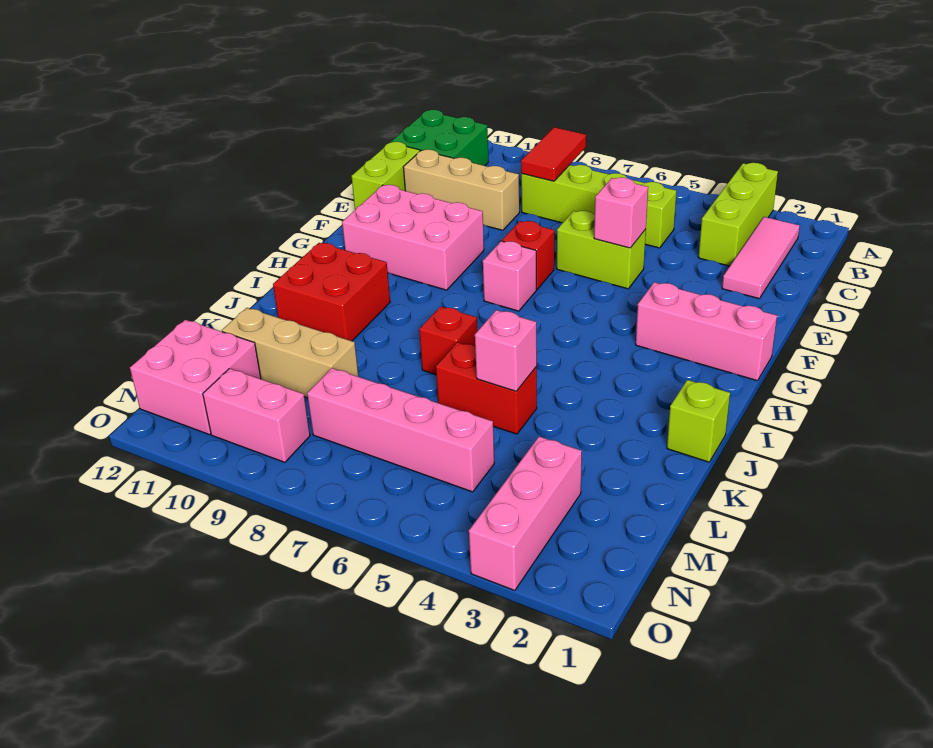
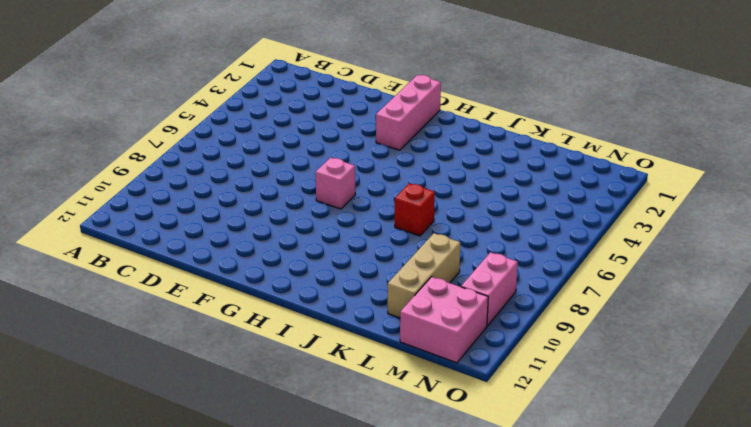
none -> lime brick A3:C3 level 1
none -> pink tile B2:D2 level 1
none -> green brick B11:C12 level 1

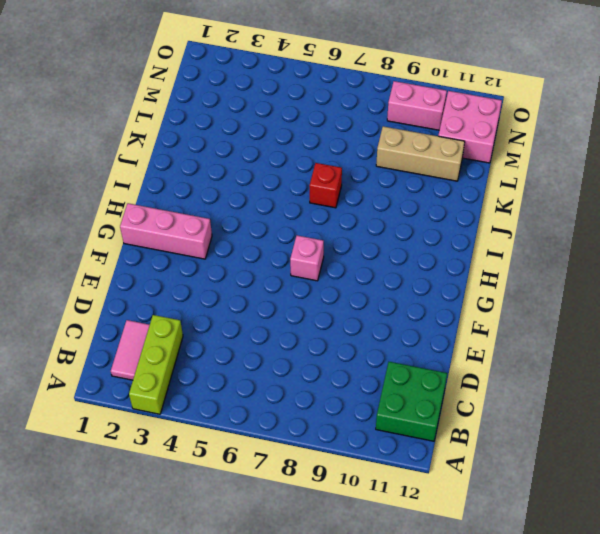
pink tile B2:C2 level 1 -> pink tile B2:D2 level 1
none -> lime brick C5:C8 level 1
none -> tan brick D9:D11 level 1
none -> lime brick D12:E12 level 1

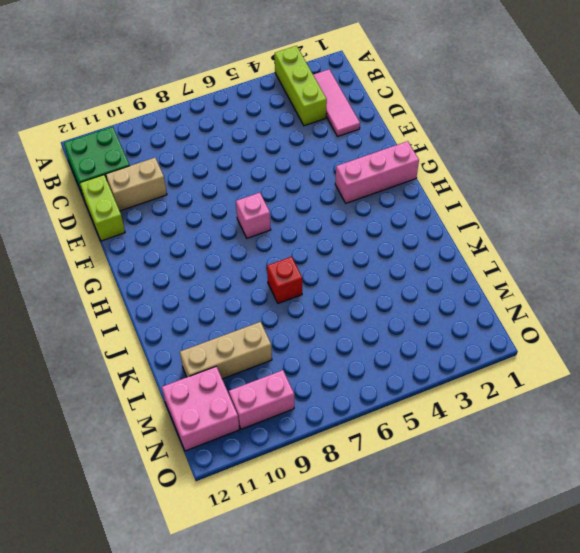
tan brick D10:D11 level 1 -> tan brick D9:D11 level 1
none -> lime brick C5:C8 level 1
none -> lime brick E5:E6 level 1
none -> red brick F7 level 1

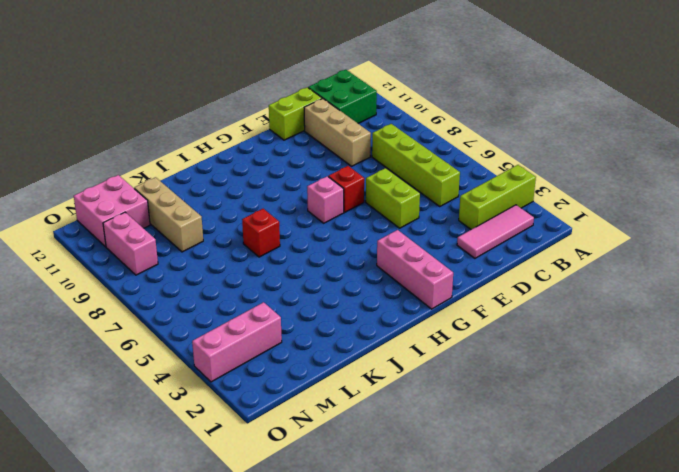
none -> pink brick F9:G11 level 1
none -> red brick I10:J11 level 1
none -> lime brick J1 level 1

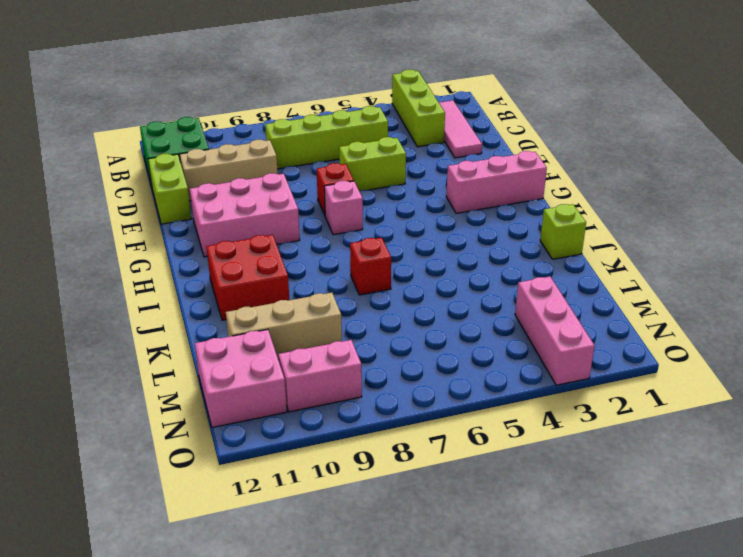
none -> red brick K5:K6 level 1
none -> pink brick M5:M8 level 1
none -> red tile B8:C8 level 2

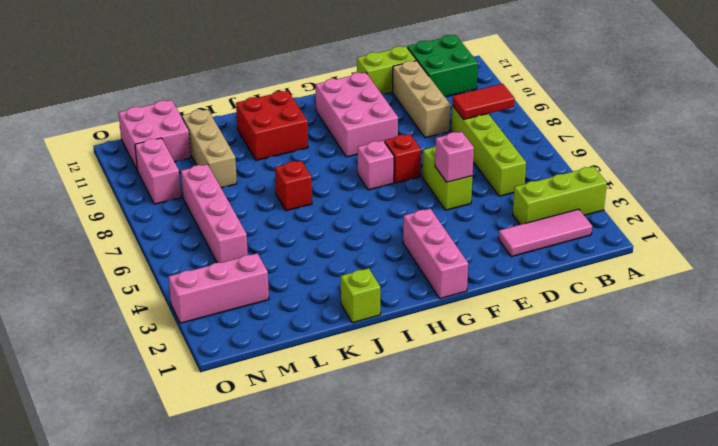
none -> red brick K5:K6 level 1
none -> pink brick K5 level 2

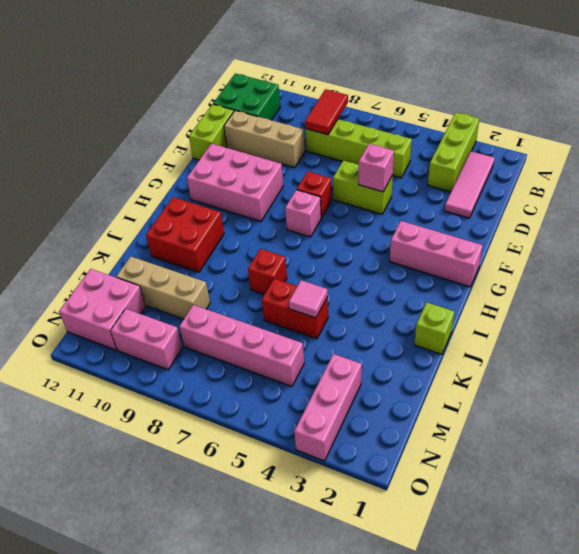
pink tile K5 level 2 -> pink brick K5 level 2

